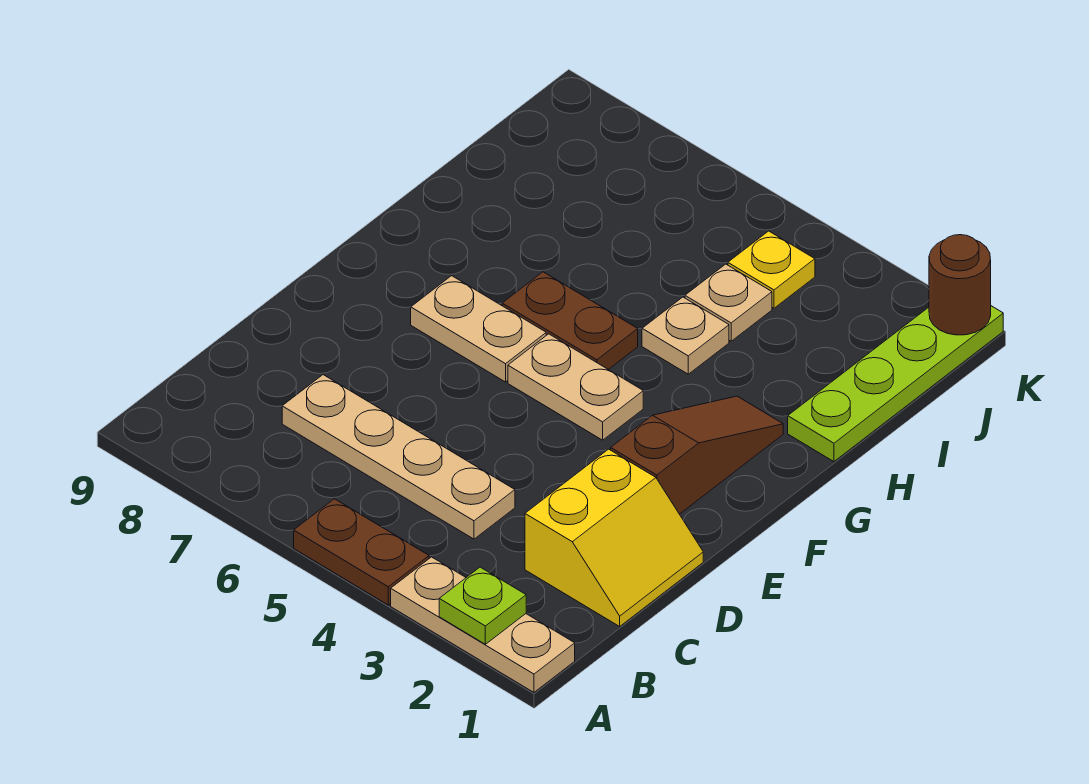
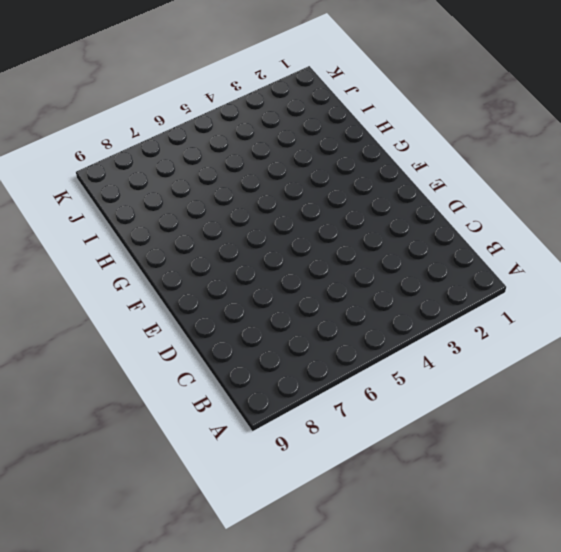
none -> tan plate A1:A3 level 1
none -> brown plate A4:A5 level 1
none -> yellow slope C1:D2 level 1 top 2

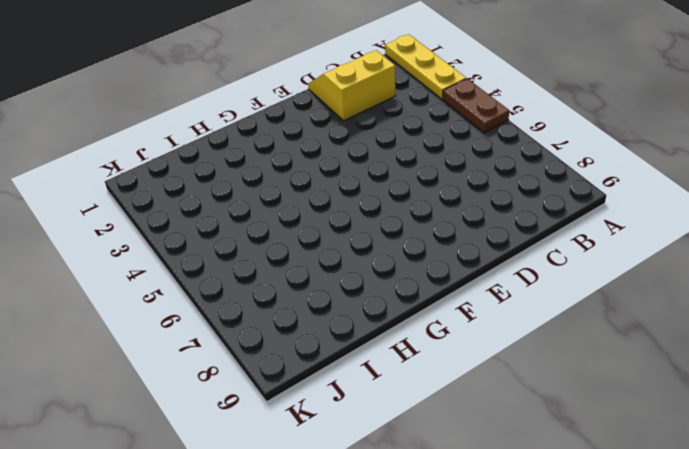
yellow plate A1:A3 level 1 -> tan plate A1:A3 level 1
none -> tan plate C4:C7 level 1
none -> brown slope E2:G2 level 1 top E
none -> tan plate F4:F5 level 1

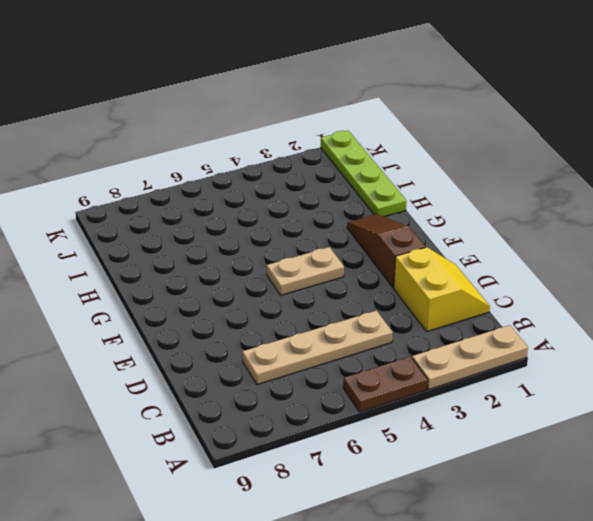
none -> tan plate F6:F7 level 1
none -> brown plate G5:G6 level 1
none -> tan plate H4 level 1

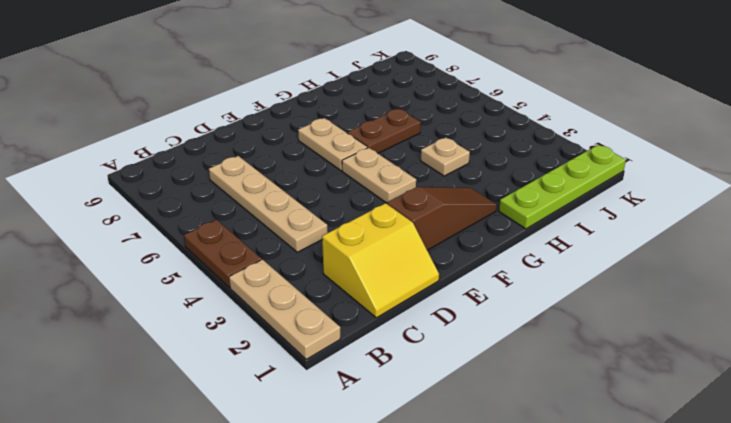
brown plate G6:H6 level 1 -> brown plate G5:G6 level 1
none -> tan plate I4 level 1
none -> yellow plate J4 level 1
none -> lime plate A2 level 2

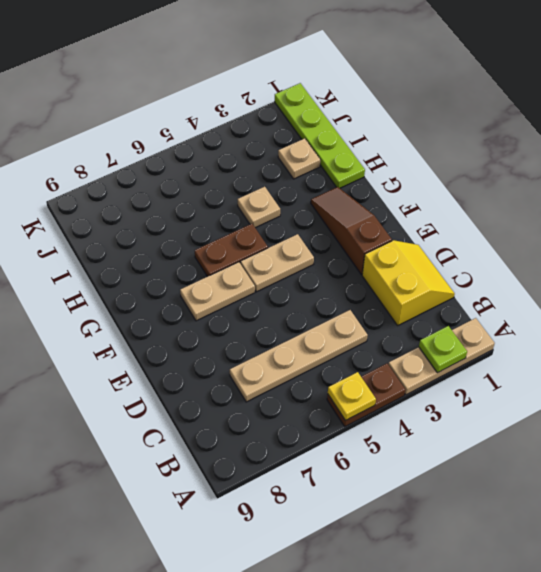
yellow plate A5 level 2 -> yellow plate J4 level 1
tan plate I2 level 1 -> tan plate I4 level 1
none -> brown round brick K1 level 2

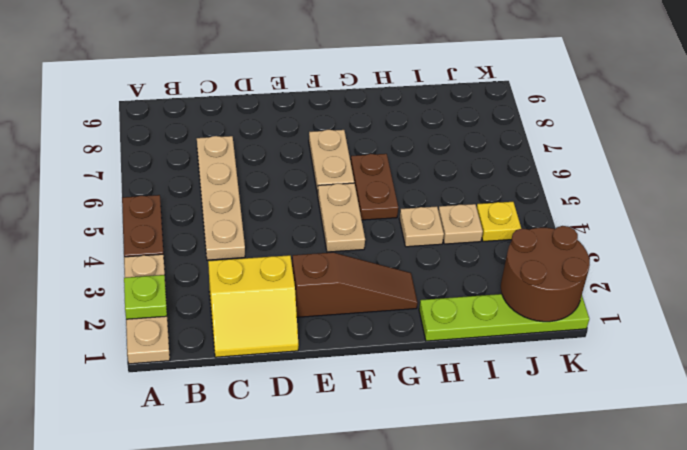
brown round brick J1:K2 level 2 -> brown round brick K1 level 2

